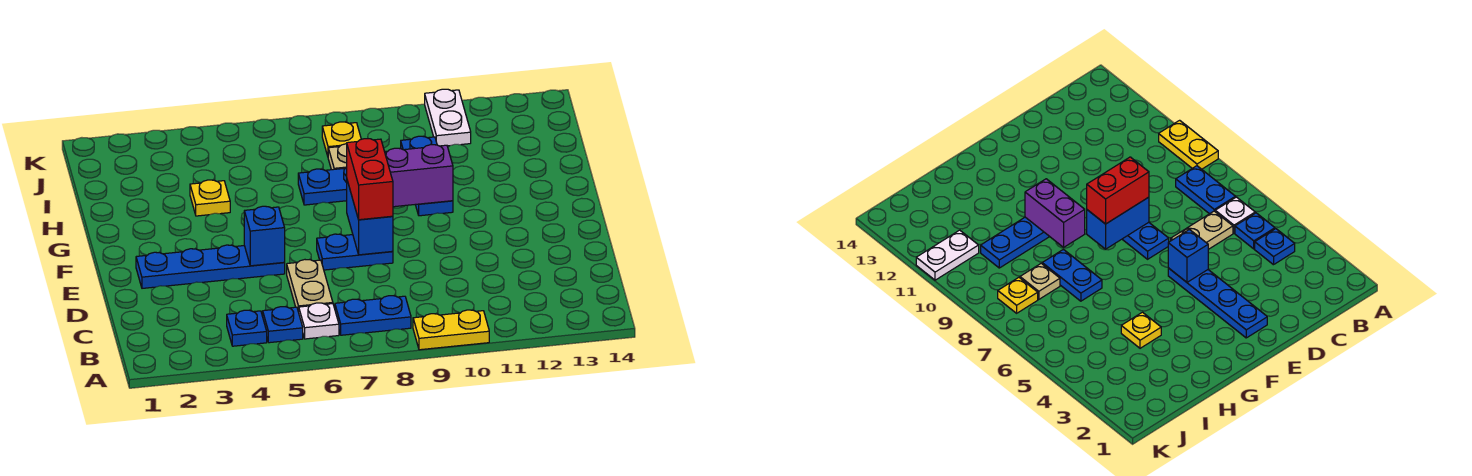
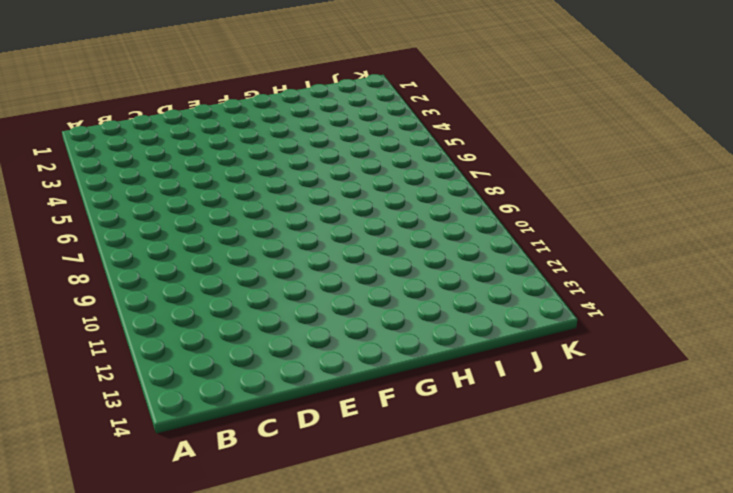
none -> yellow plate A9:A10 level 1
none -> blue plate B4 level 1
none -> blue plate B5 level 1

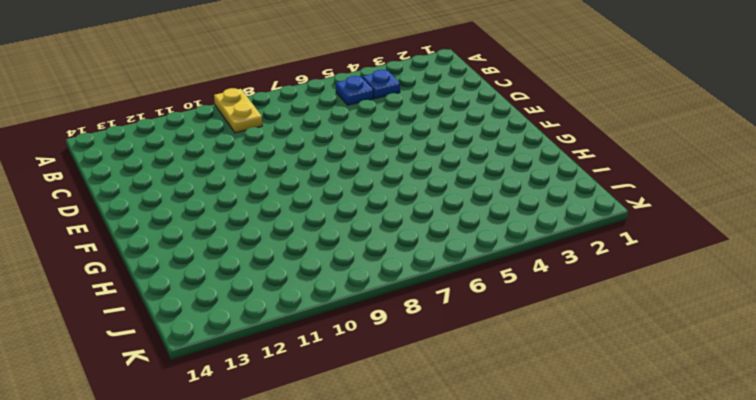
yellow plate A9:B9 level 1 -> yellow plate A9:A10 level 1
none -> white plate B6 level 1
none -> blue plate B7:B8 level 1
none -> tan plate C6:D6 level 1

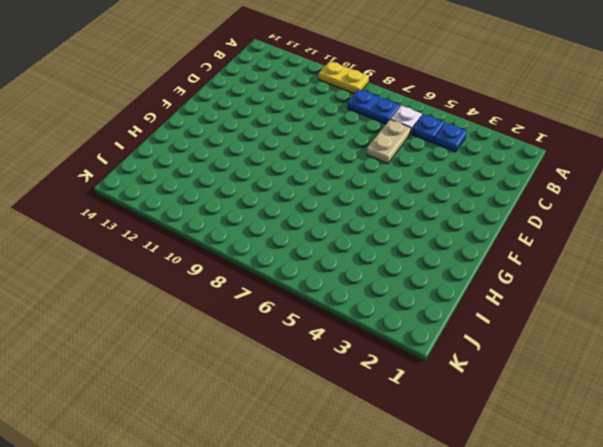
none -> blue plate E2:E5 level 1
none -> blue plate E7:E8 level 1
none -> blue plate G10:I10 level 1

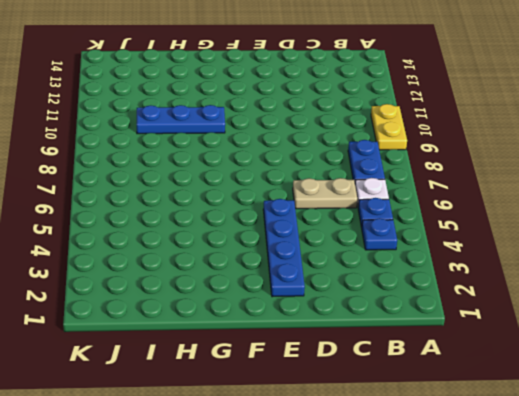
none -> blue plate E7:E8 level 1
none -> yellow plate H4 level 1
none -> blue plate H7:H8 level 1

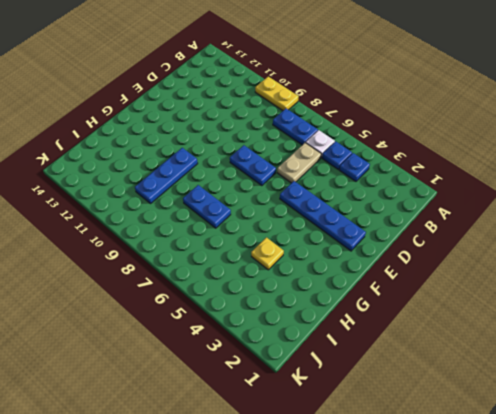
none -> tan plate I8 level 1
none -> yellow plate J8 level 1
none -> white plate J11:K11 level 1

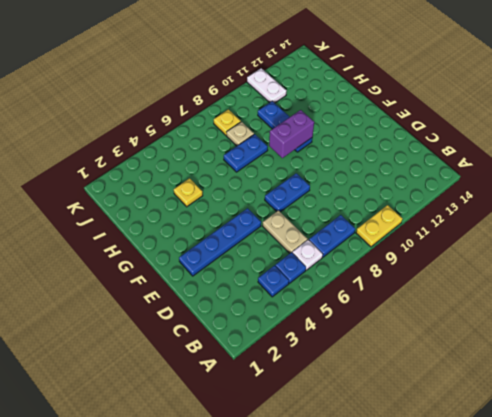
none -> blue brick E5 level 2
none -> blue brick E8:F8 level 2
none -> red brick E8:F8 level 3

